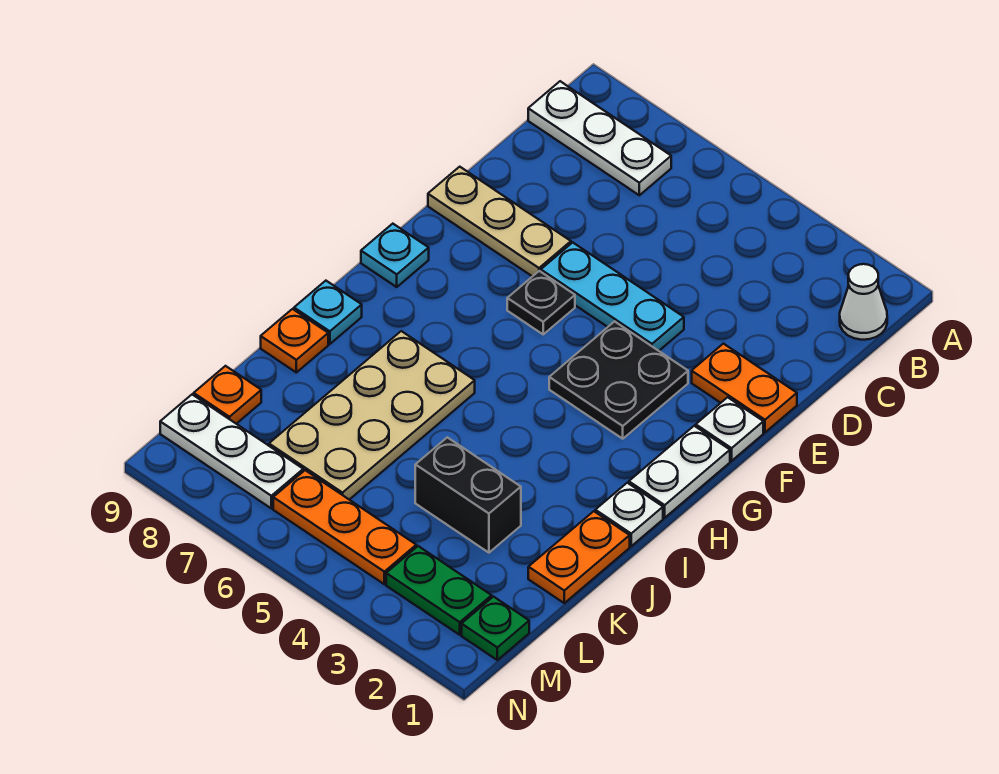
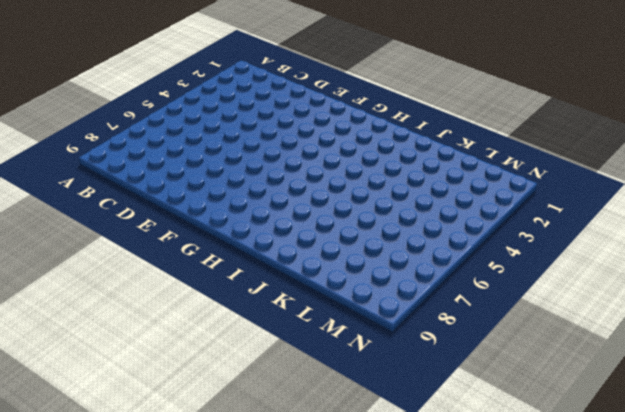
none -> white cone B1 level 1
none -> white plate B7:B9 level 1
none -> orange plate E1:E2 level 1

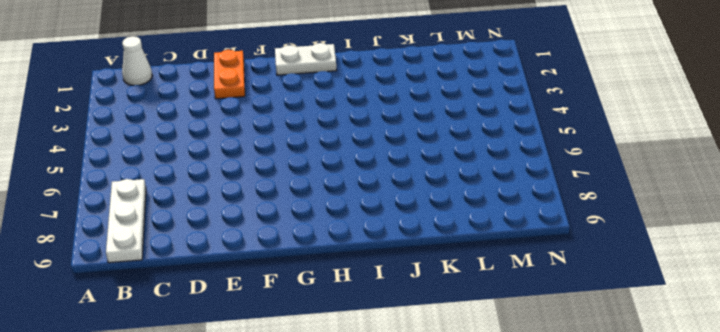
none -> cyan plate E4:E6 level 1
none -> tan plate E7:E9 level 1
none -> white plate F1 level 1

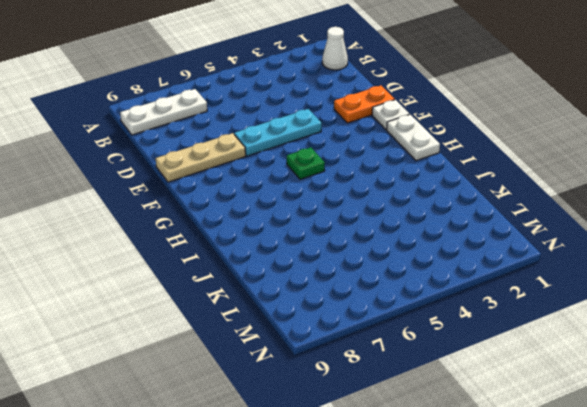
green plate G5 level 1 -> green plate M1 level 1
none -> black plate F3:G4 level 1
none -> black plate F6 level 1
none -> cyan plate G9 level 1

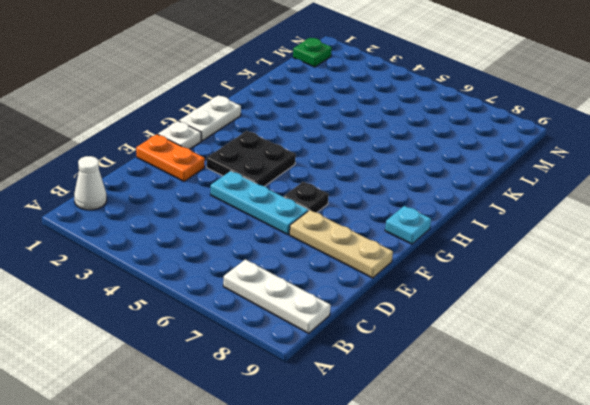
none -> white plate I1 level 1
none -> tan plate I6:L7 level 1
none -> cyan plate I9 level 1

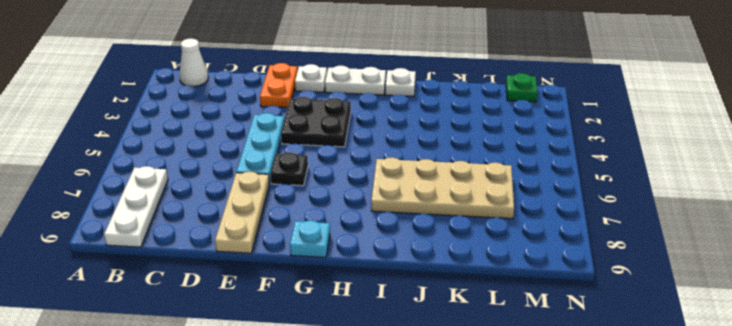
none -> cyan plate I9 level 1
none -> orange plate J1:K1 level 1
none -> orange plate J9 level 1

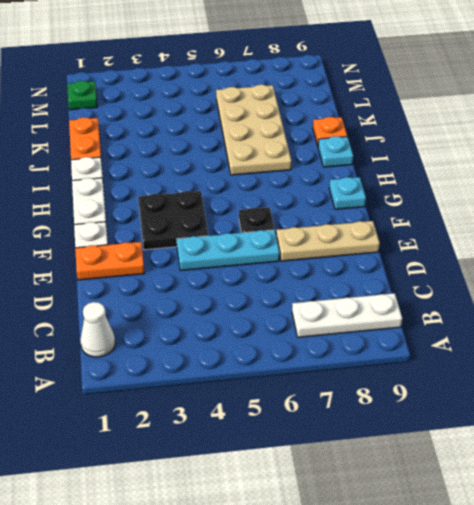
none -> black brick K3:K4 level 1
none -> orange plate L9 level 1
none -> green plate M2:M3 level 1

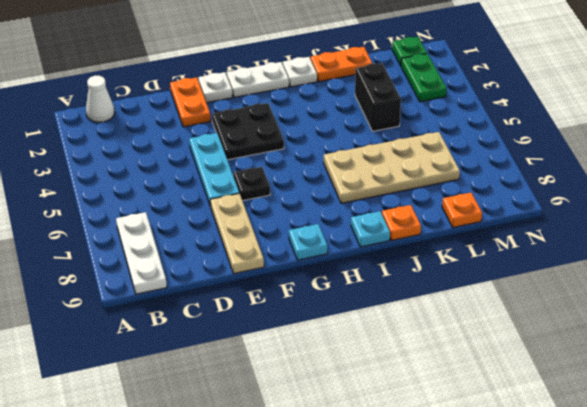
none -> orange plate M4:M6 level 1
none -> white plate M7:M9 level 1

